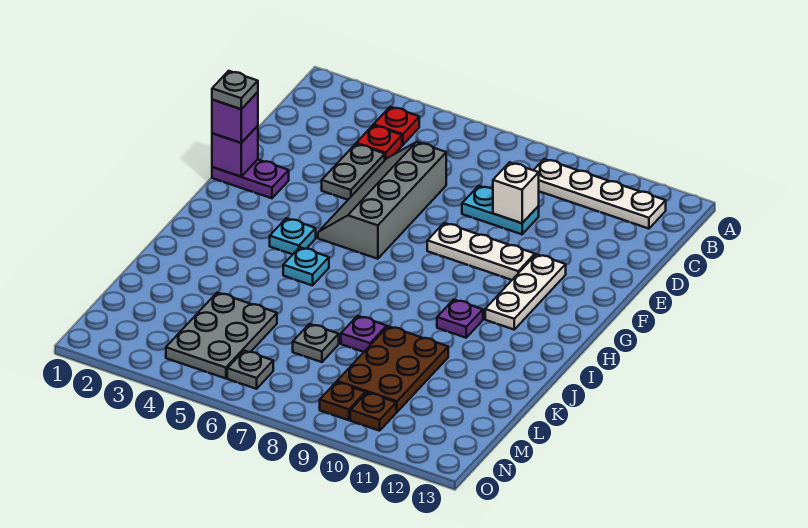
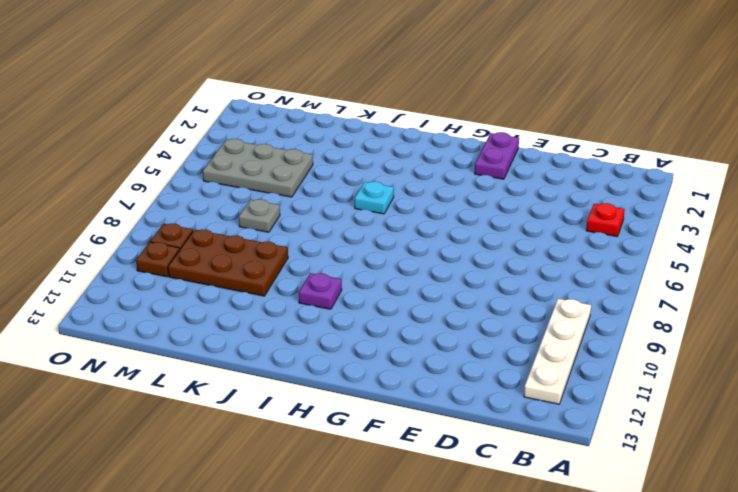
none -> red plate C4 level 1
none -> grey plate D4:E4 level 1
none -> grey slope D5:G6 level 1 top 6

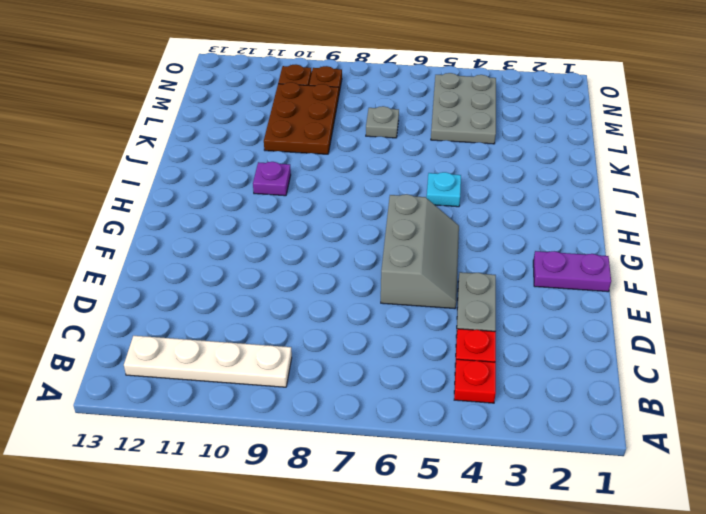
grey slope E5:G6 level 1 top 6 -> grey slope D5:G6 level 1 top 6
none -> cyan plate D8:D9 level 1
none -> white plate F8:F10 level 1
none -> white plate F11:H11 level 1

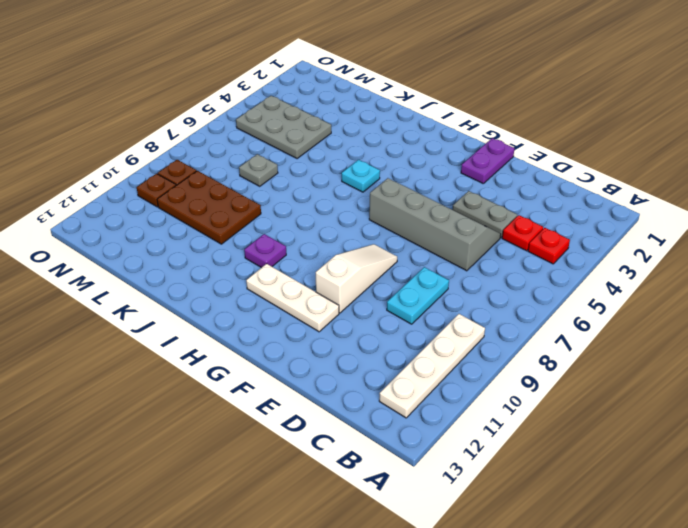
white slope F8:F10 level 1 top 10 -> white plate F8:F10 level 1
none -> cyan plate H4 level 1
none -> purple plate K8 level 1
none -> grey plate N6 level 1

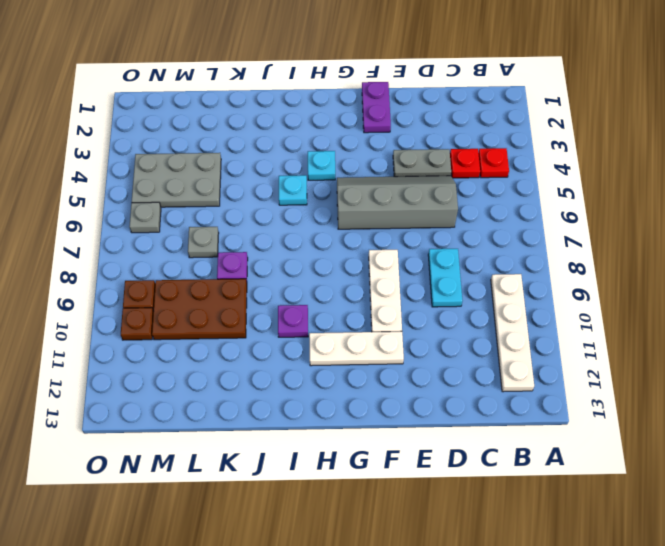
none -> white brick D9 level 2
none -> purple brick F1 level 2
none -> purple brick F1 level 3

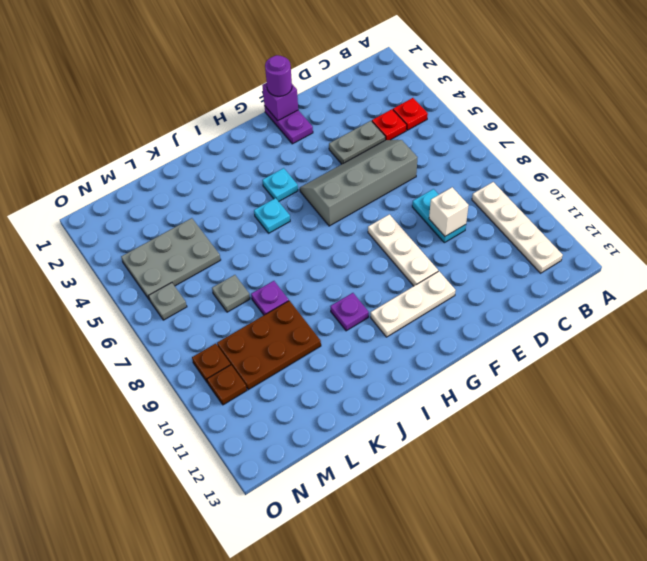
purple round brick F1 level 3 -> purple brick F1 level 3
none -> grey plate F1 level 4

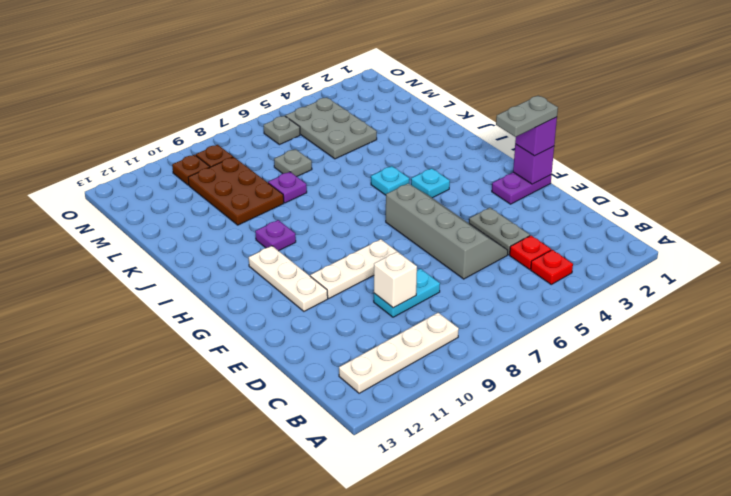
grey plate F1:F2 level 4 -> grey plate F1 level 4

